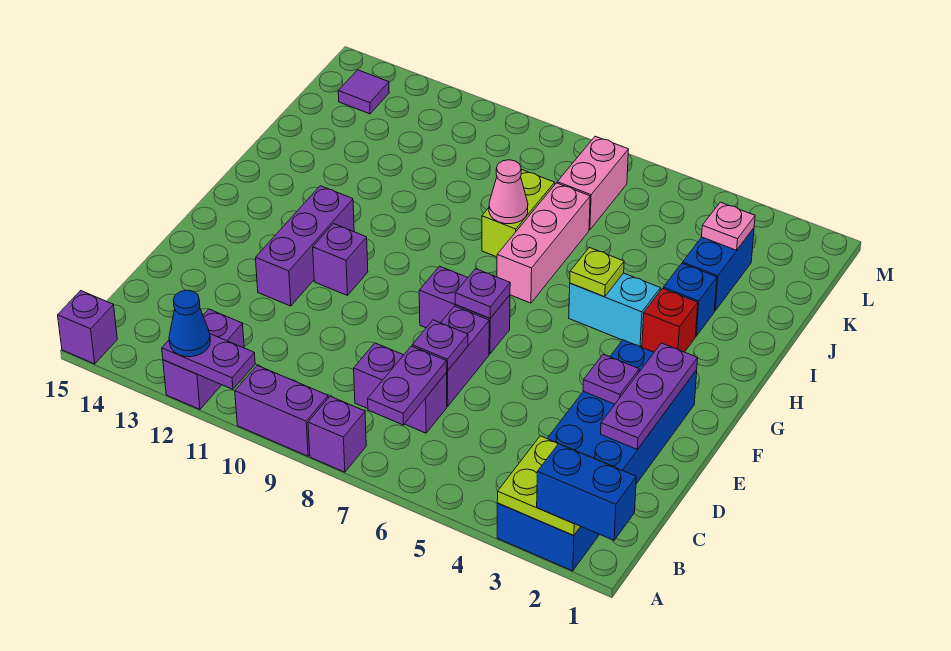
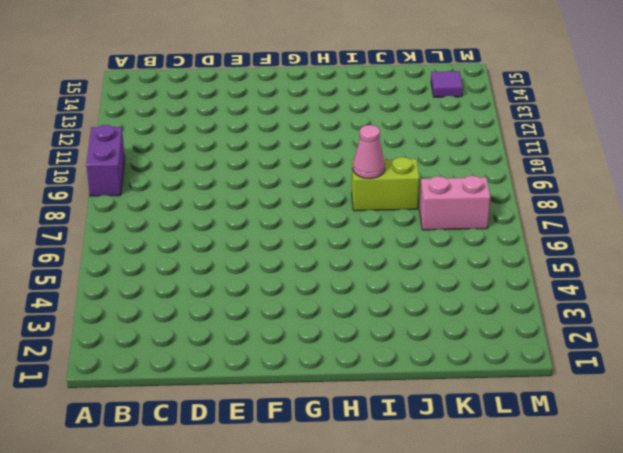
none -> blue brick A2:F3 level 1
none -> purple brick A8 level 1
none -> purple brick A12:B12 level 1
none -> purple brick A15 level 1

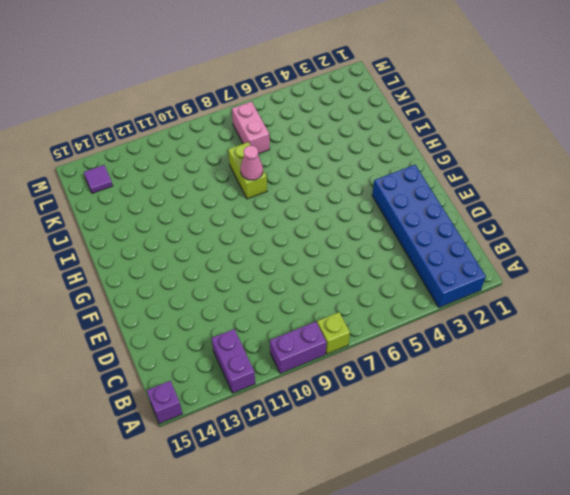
lime brick A8 level 1 -> purple brick A8 level 1
none -> purple brick C7:C8 level 1
none -> purple brick D7:E7 level 1
none -> purple brick E12:G12 level 1
none -> purple brick F7:F8 level 1

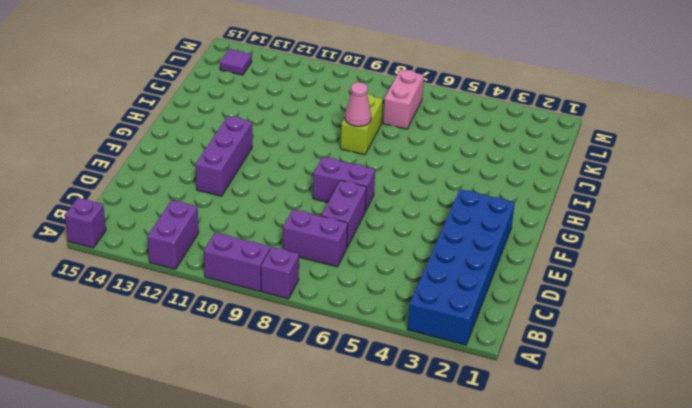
none -> purple brick F11 level 1
none -> red brick H3 level 1
none -> cyan brick H4:H5 level 1
none -> pink brick H7:J7 level 1

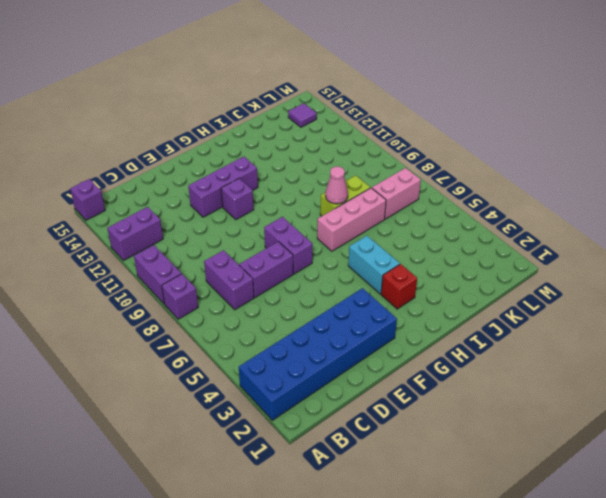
none -> blue brick I3 level 1
none -> blue brick J3:K3 level 1
none -> lime plate A2:B3 level 2
none -> purple plate A11:A12 level 2

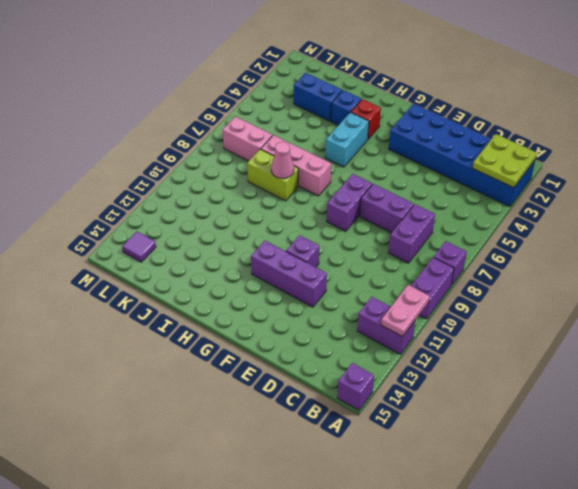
pink plate A11:A12 level 2 -> purple plate A11:A12 level 2
none -> purple plate B7:C7 level 2
none -> purple plate D2:F2 level 2
none -> purple plate D7 level 2
none -> purple plate E3 level 2

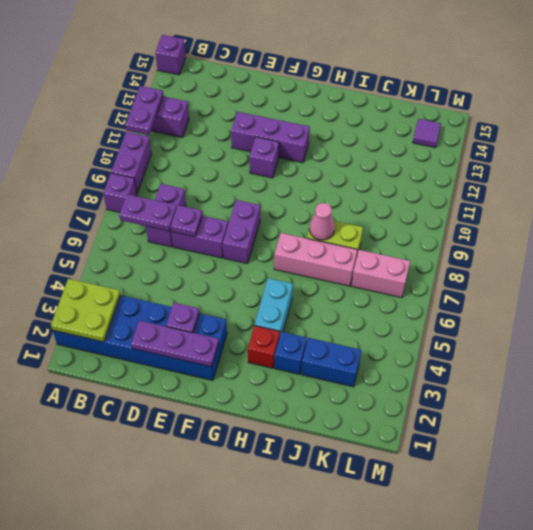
none -> purple plate F7 level 2
none -> lime plate H5 level 2
none -> pink plate K3 level 2
none -> blue brick A1:A2 level 3

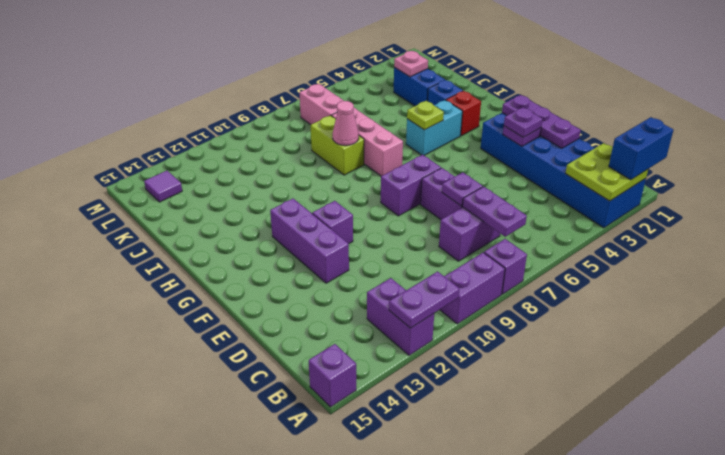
purple plate E3 level 3 -> purple plate F7 level 2
none -> blue cone A12 level 3

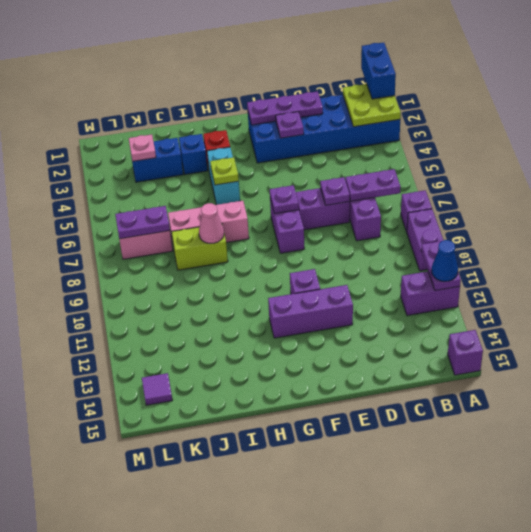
purple plate K7:L7 level 2 -> none

